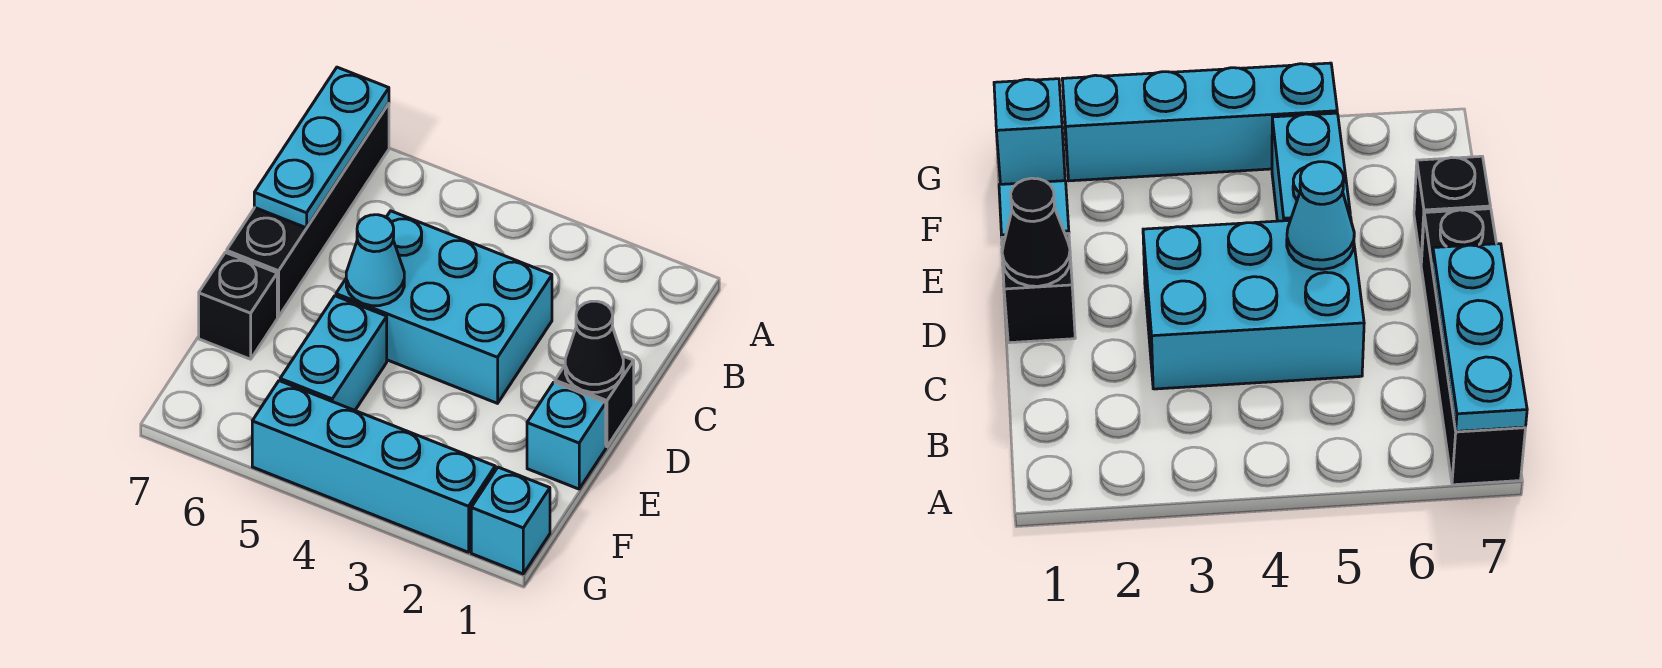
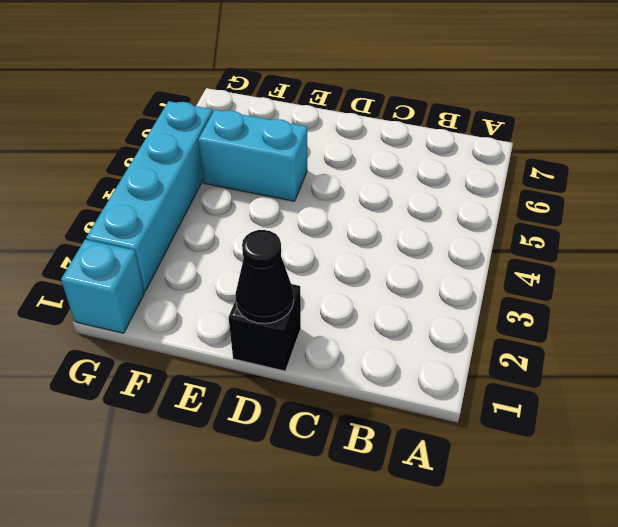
none -> black brick A7:D7 level 1
none -> cyan brick C3:D5 level 1

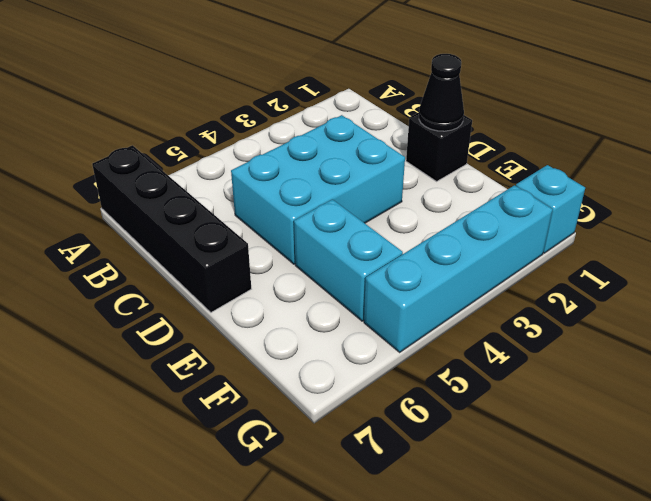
none -> cyan brick E1 level 1
none -> black brick E7 level 1

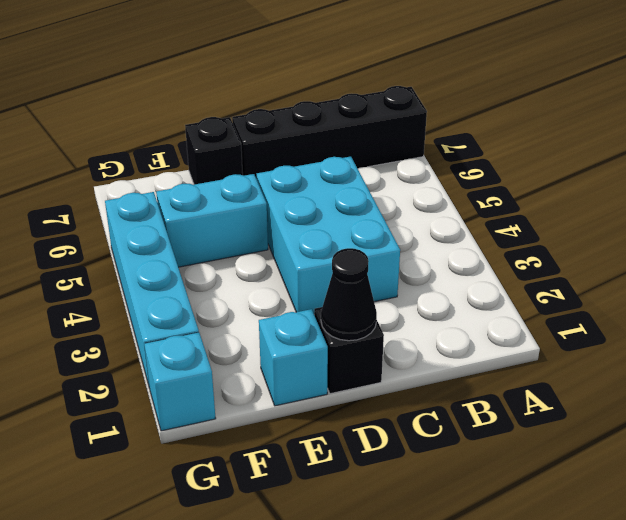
none -> cyan plate A7:C7 level 2
none -> cyan cone D5 level 2

